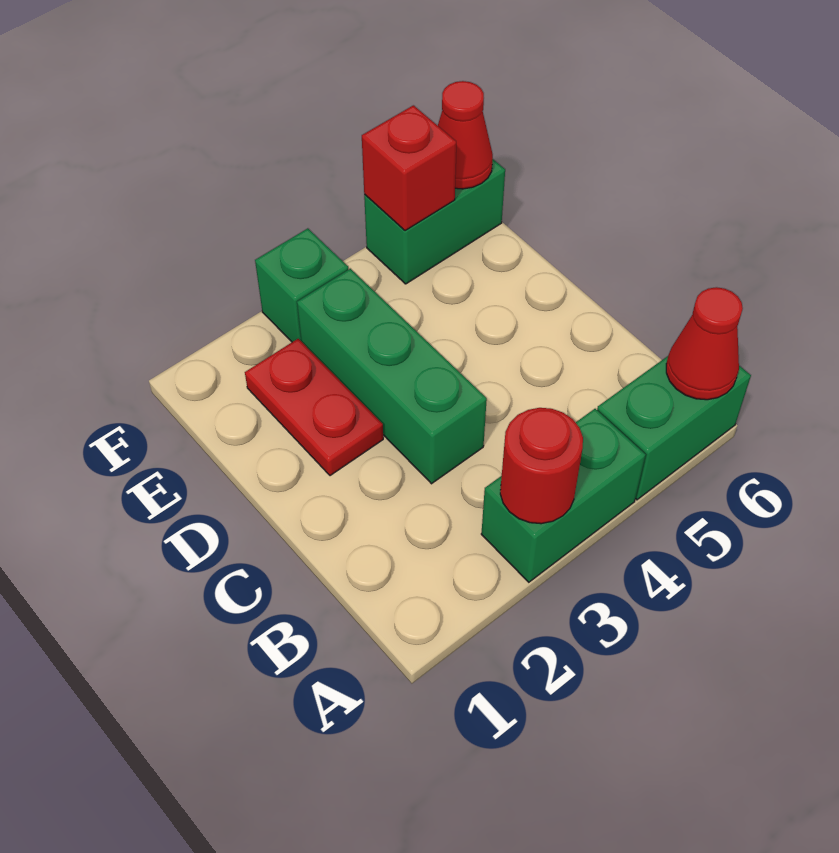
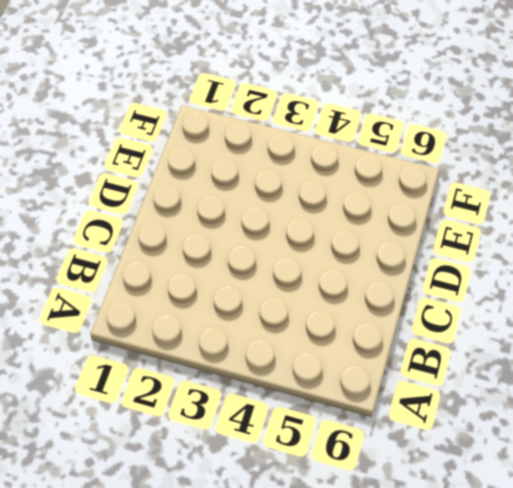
none -> green brick A3:A4 level 1
none -> green brick A5:A6 level 1

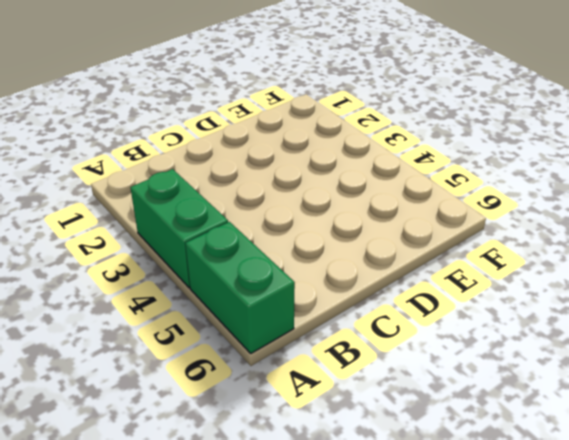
none -> green brick C3:E3 level 1
none -> red plate D2:E2 level 1

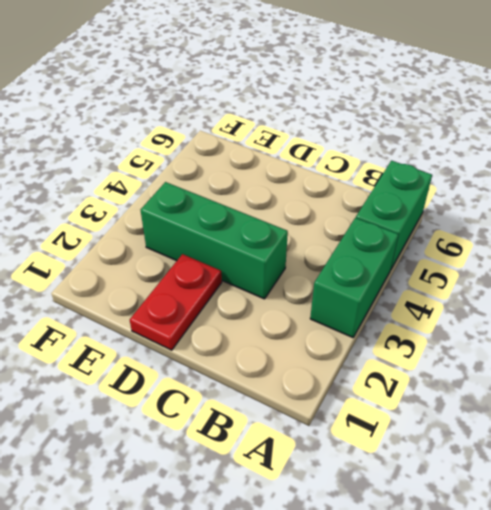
red plate D1:D2 level 1 -> red plate D2:E2 level 1
none -> green brick F3 level 1
none -> green brick F5:F6 level 1

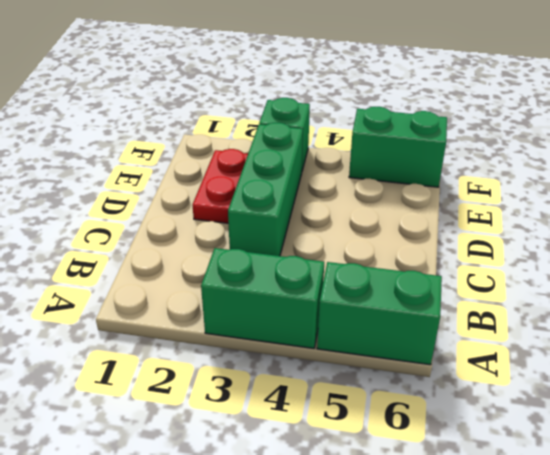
none -> red round brick A3 level 2
none -> red cone A6 level 2

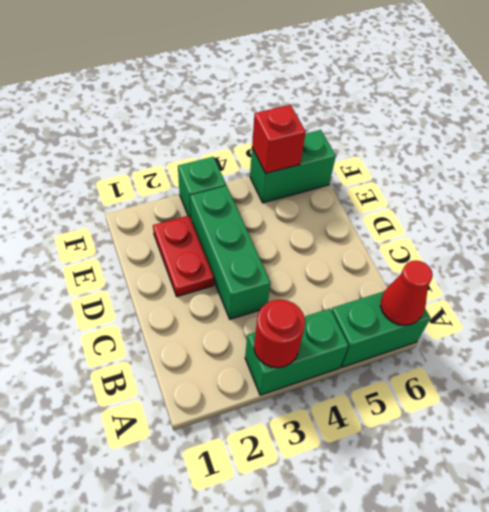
none -> red cone F6 level 2

